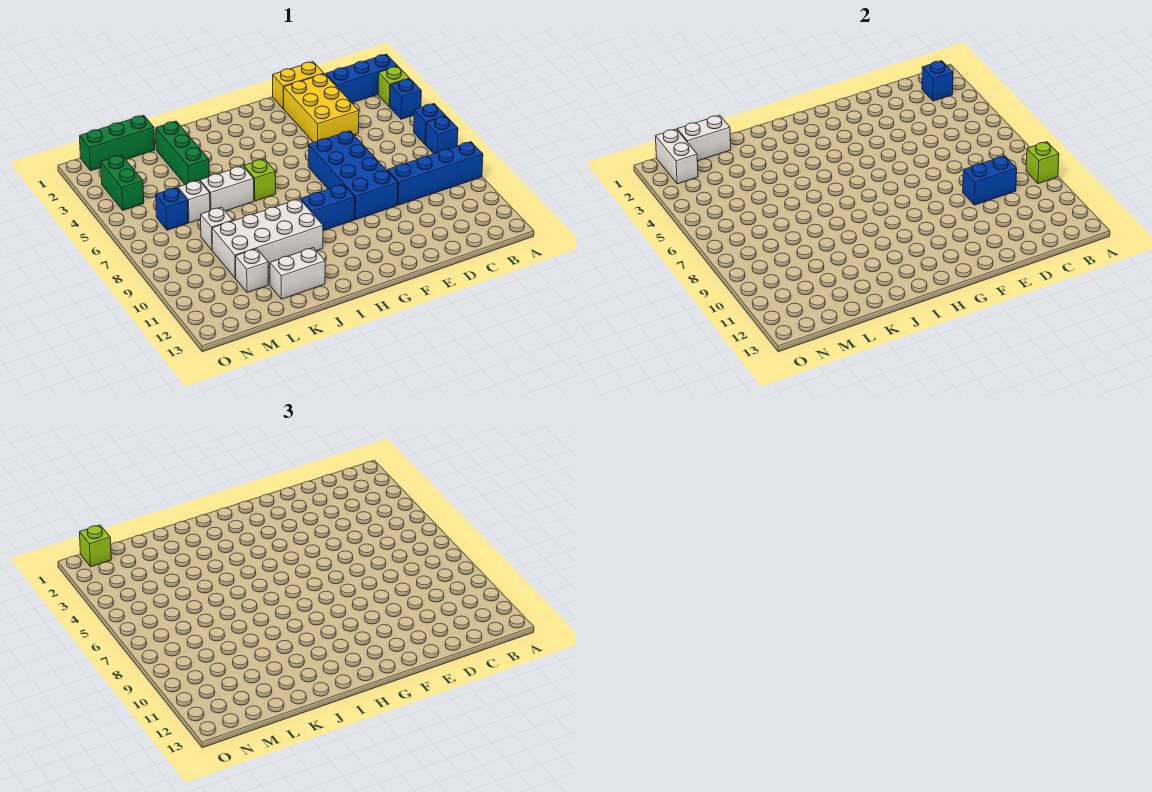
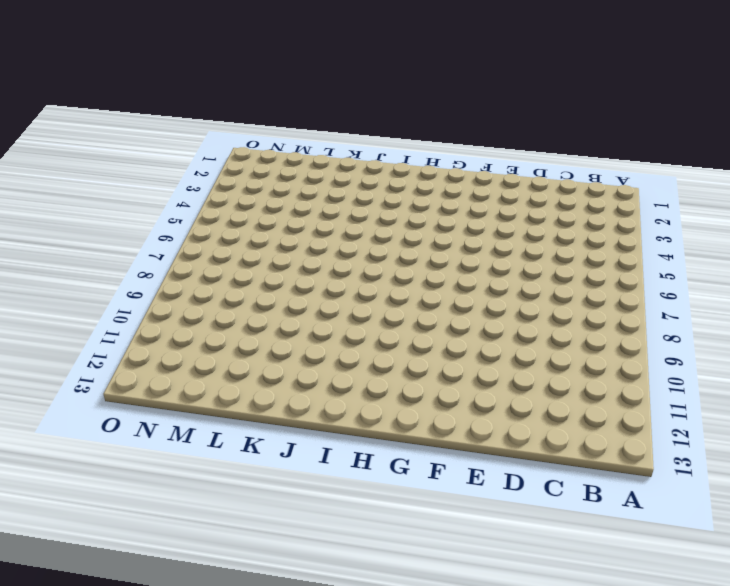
none -> blue brick A2:C2 level 1
none -> lime brick A3 level 1
none -> blue brick A4 level 1

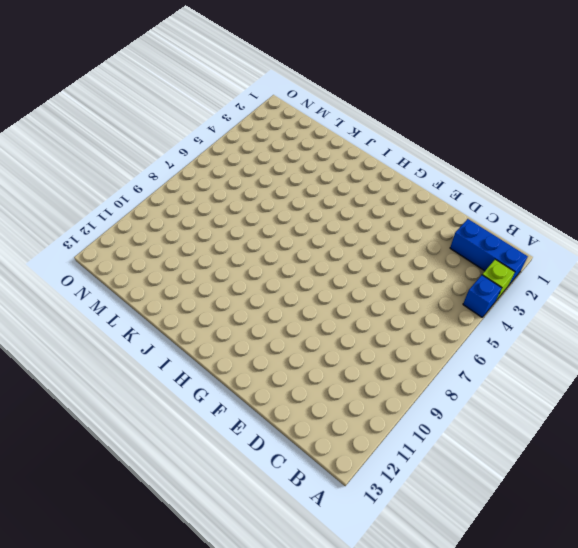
none -> blue brick A6 level 1
none -> blue brick A7 level 1
none -> blue brick A9:D9 level 1

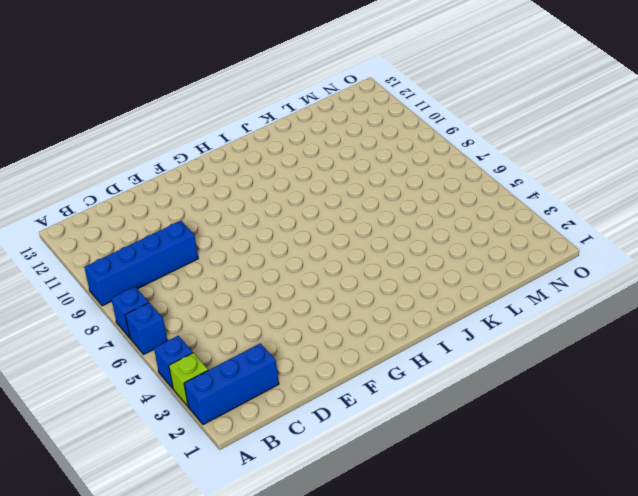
none -> yellow brick D1:E1 level 1
none -> yellow brick D2:E4 level 1
none -> blue brick E6:F9 level 1

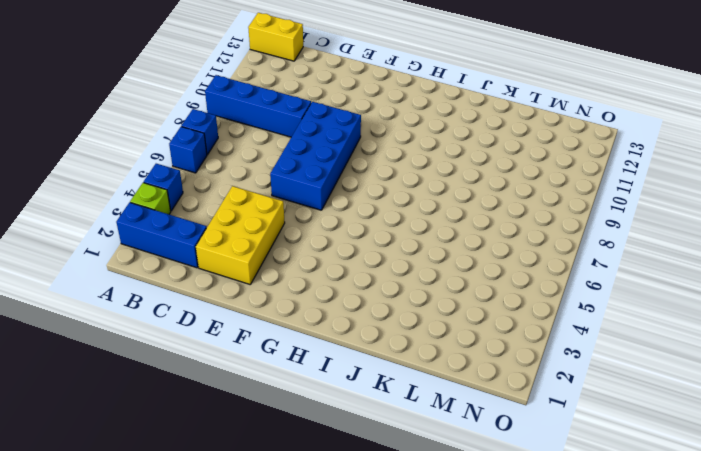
yellow brick A13:B13 level 1 -> yellow brick D1:E1 level 1
none -> blue brick G9:H9 level 1
none -> lime brick I6 level 1
none -> white brick I9:L10 level 1

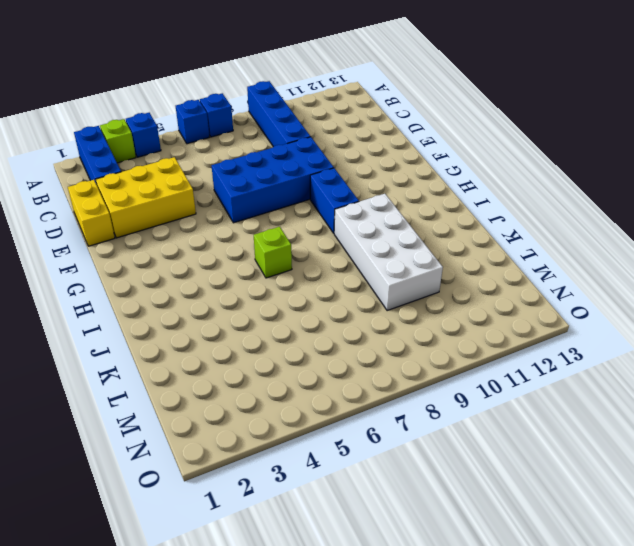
none -> white brick J6:K6 level 1
none -> white brick J12:K12 level 1
none -> green brick K2:K4 level 1

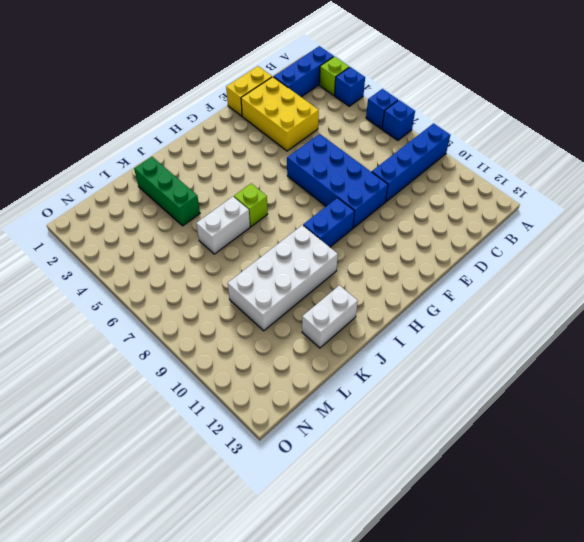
none -> green brick L1:N1 level 1
none -> white brick L6 level 1
none -> white brick L8 level 1

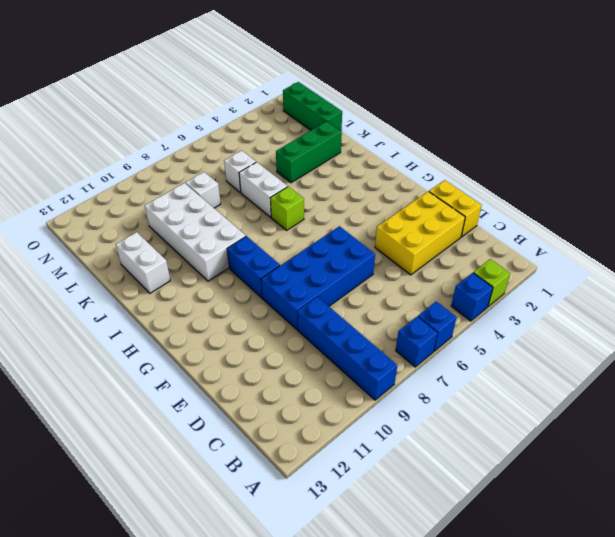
none -> blue brick A2:C2 level 1
none -> white brick L11 level 1
none -> blue brick M6 level 1

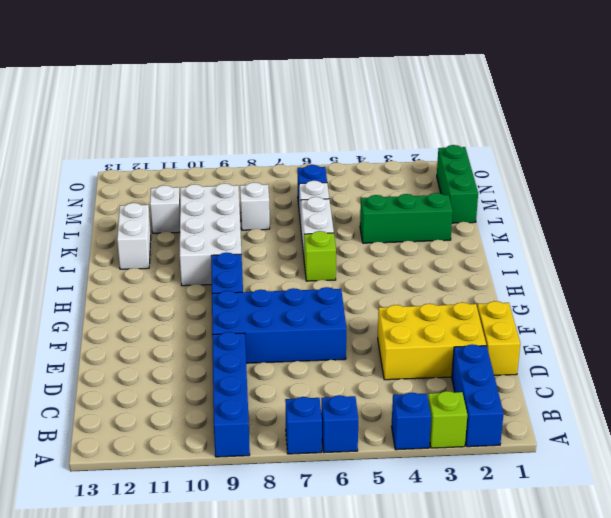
none -> green brick N3:N4 level 1
none -> lime brick A9 level 2
none -> blue brick B2 level 2

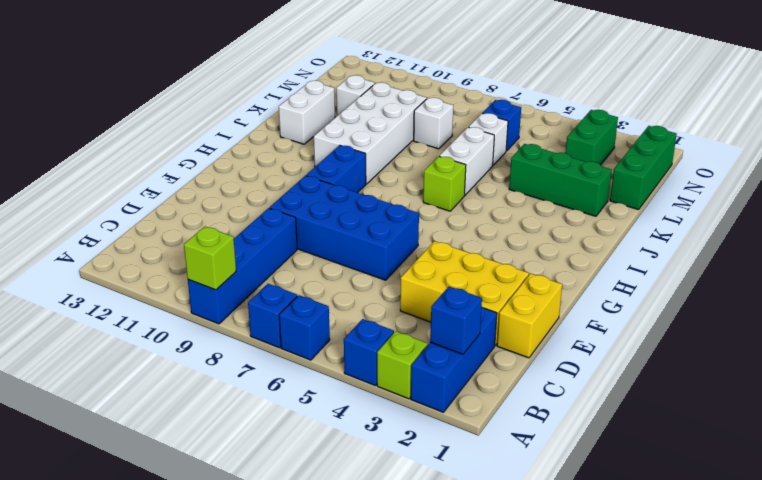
green brick M3:N3 level 1 -> green brick N3:N4 level 1
none -> blue brick C9:D9 level 2
none -> white brick L1:M1 level 2
none -> white brick N1:N2 level 2

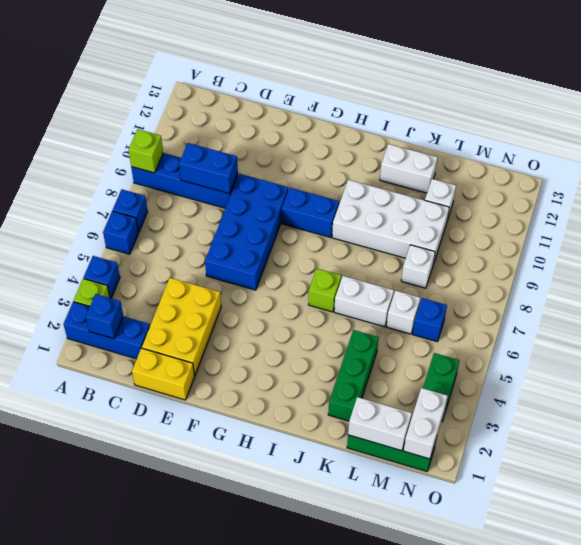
none -> lime brick N1 level 3

